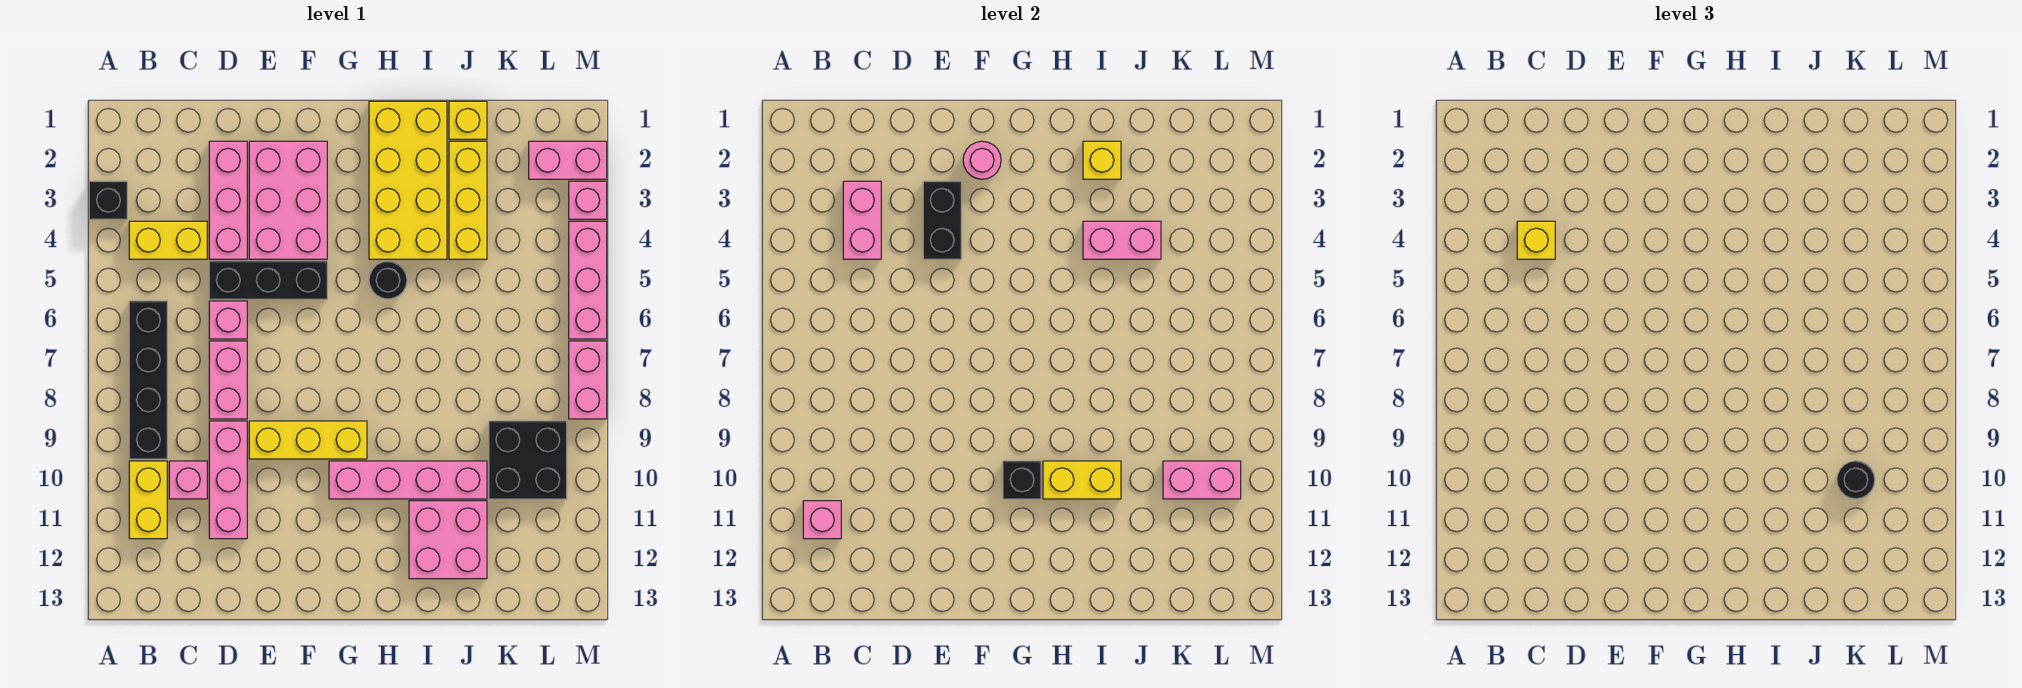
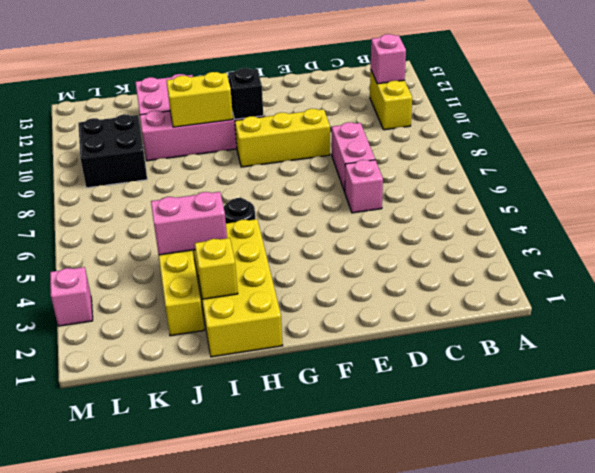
none -> black brick A3 level 1
none -> yellow brick B4:C4 level 1
none -> black brick B6:B9 level 1
none -> pink brick C10 level 1

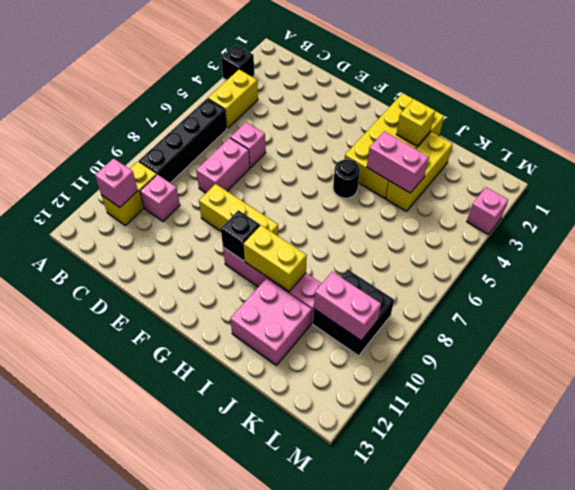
yellow brick B4:B5 level 1 -> yellow brick B4:C4 level 1
none -> pink brick D2:D4 level 1
none -> black brick D5:F5 level 1
none -> pink brick D9:D11 level 1
none -> pink brick E2:F4 level 1

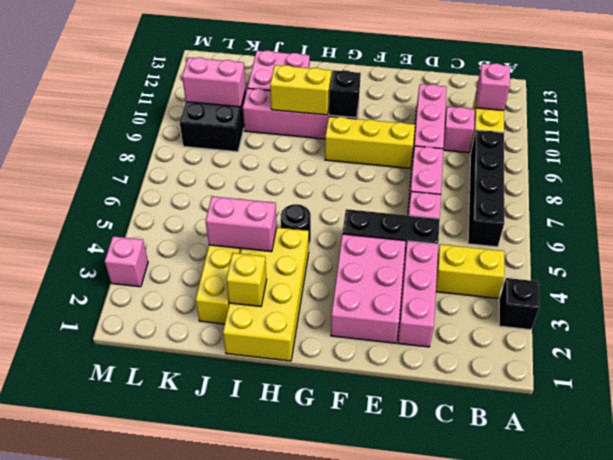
none -> yellow brick J1 level 1
none -> pink brick L2:M2 level 1
none -> pink brick M4:M6 level 1
none -> pink brick M7:M8 level 1

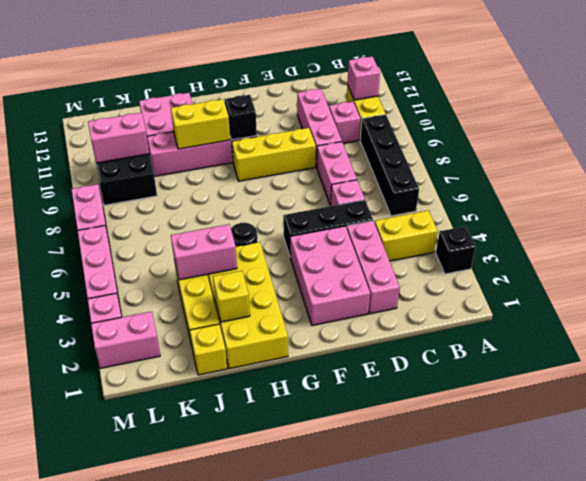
none -> pink brick C3:C4 level 2
none -> black brick E3:E4 level 2
none -> pink round brick F2 level 2
none -> yellow brick C4 level 3

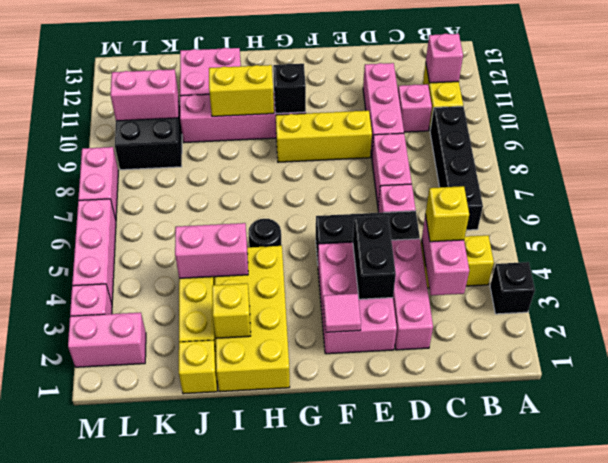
pink tile F2 level 2 -> pink round brick F2 level 2
none -> black round brick K10 level 3

